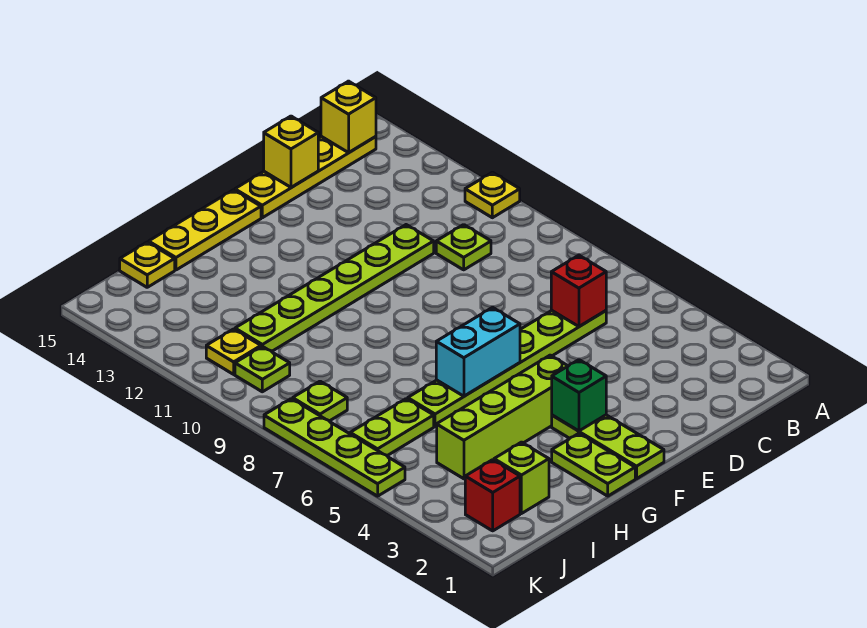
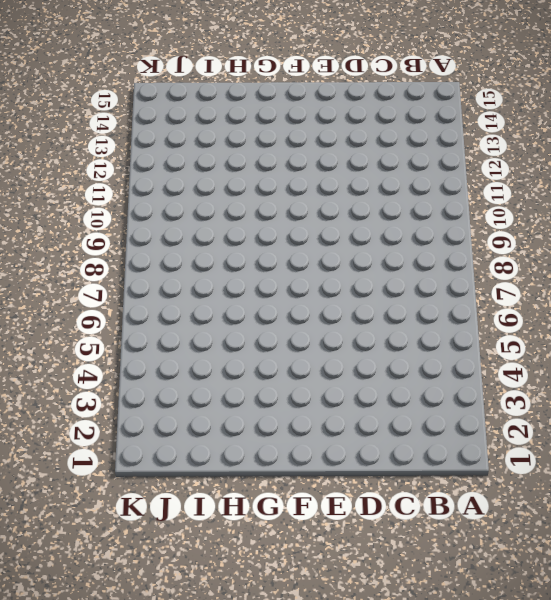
none -> yellow plate A11 level 1
none -> yellow plate B15:E15 level 1
none -> lime plate C6:H6 level 1

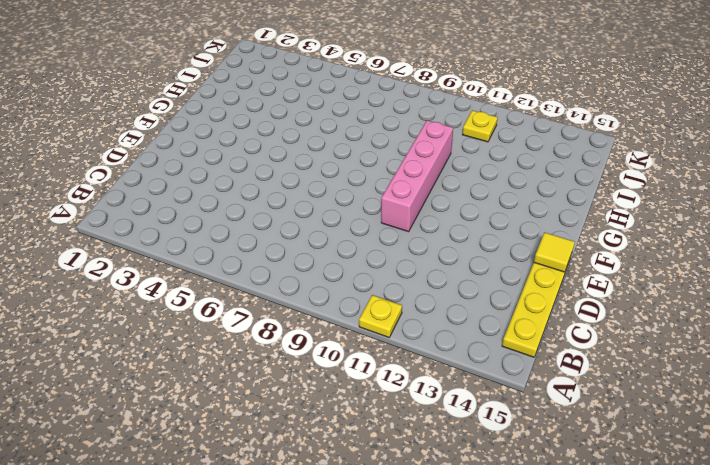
pink brick E10:H10 level 1 -> none
yellow tile E15 level 2 -> none
none -> lime plate C6:H6 level 1
none -> lime plate C10 level 1
none -> lime plate D11:I11 level 1

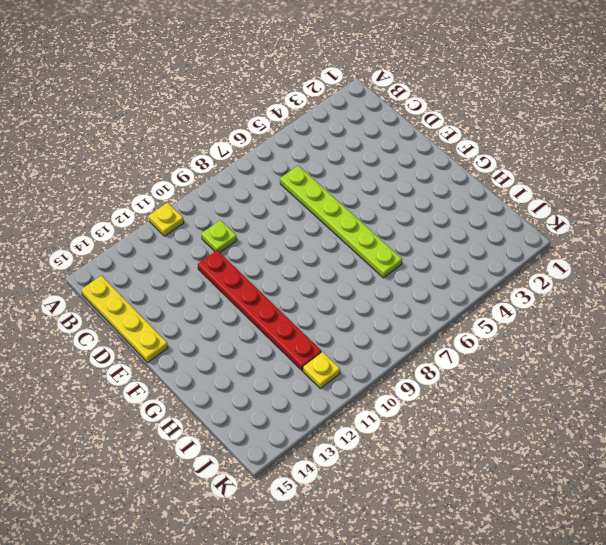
red plate D11:I11 level 1 -> lime plate D11:I11 level 1
none -> lime plate F1:F3 level 1
none -> lime brick F4:I4 level 1
none -> yellow plate F15:H15 level 1

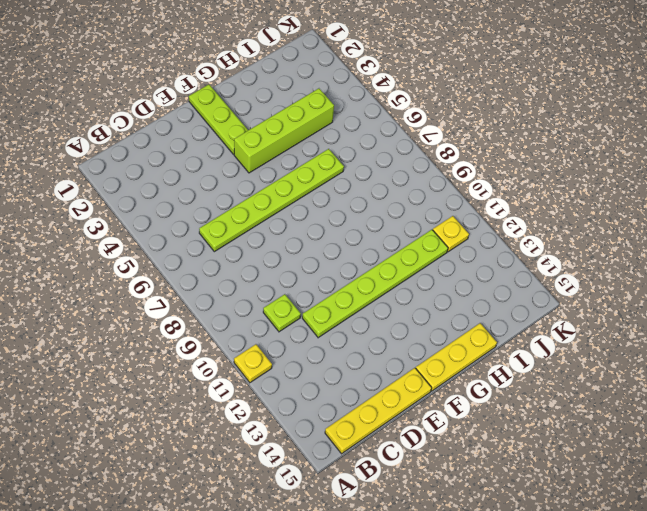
none -> lime plate G1:G2 level 1
none -> lime brick I2 level 1
none -> lime plate I6:J6 level 1

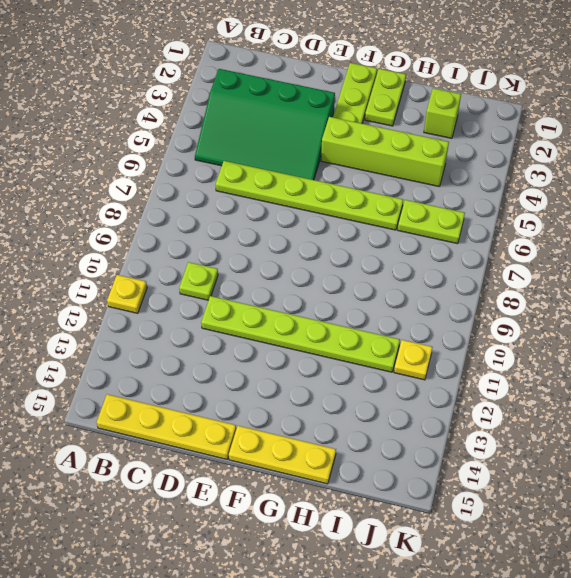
green slope B3:E5 level 1 top 3 -> none
none -> yellow plate I15 level 1
none -> red brick J2 level 1
none -> lime plate J8 level 1

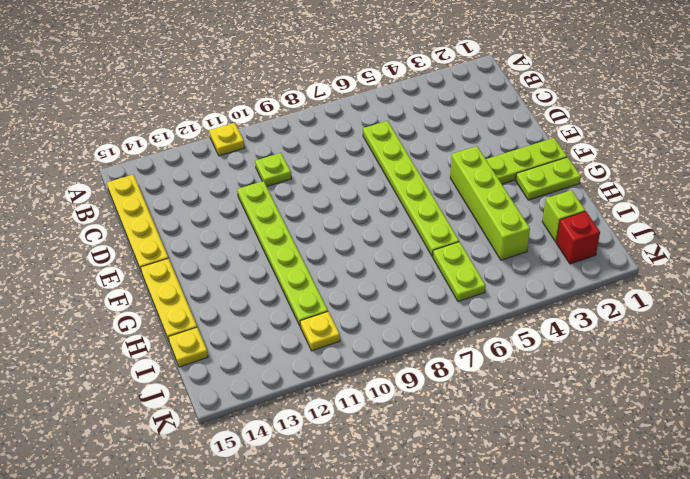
none -> lime plate J8 level 1
none -> lime plate J10 level 1
none -> lime plate K5:K8 level 1

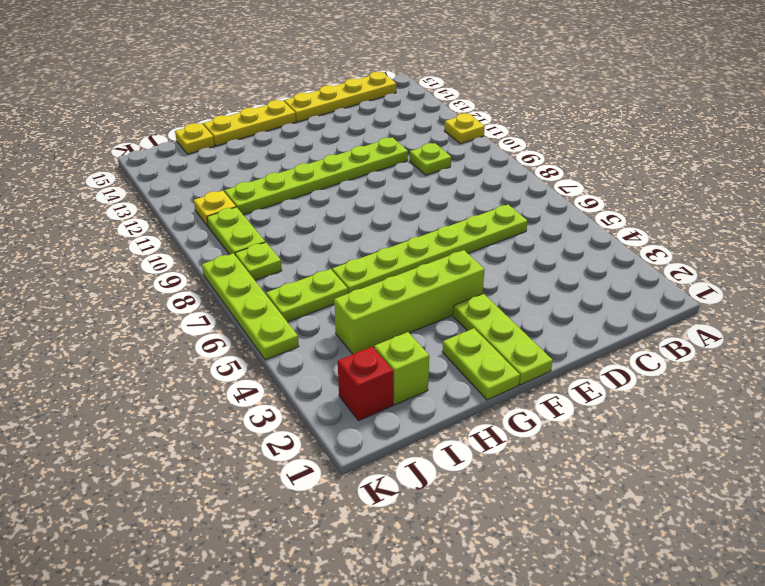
lime plate J9:J10 level 1 -> lime plate J10 level 1
none -> yellow brick B15 level 2
none -> red brick C6 level 2
none -> yellow brick D15 level 2

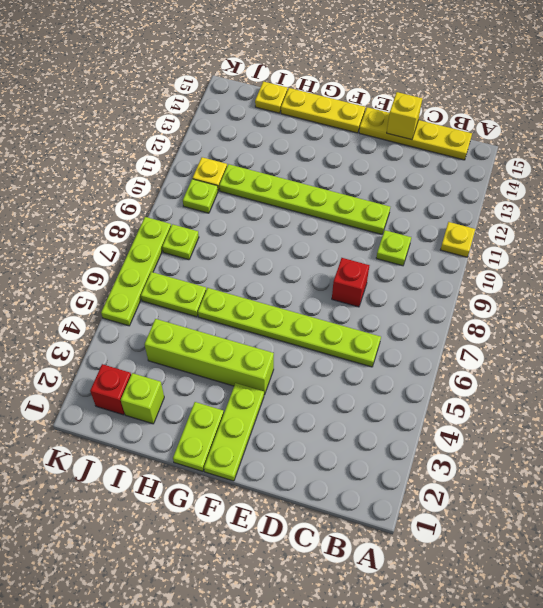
red brick D8 level 1 -> red brick C6 level 2
none -> yellow brick B15 level 2
none -> green brick F3 level 2
none -> cyan brick F6:G6 level 2

